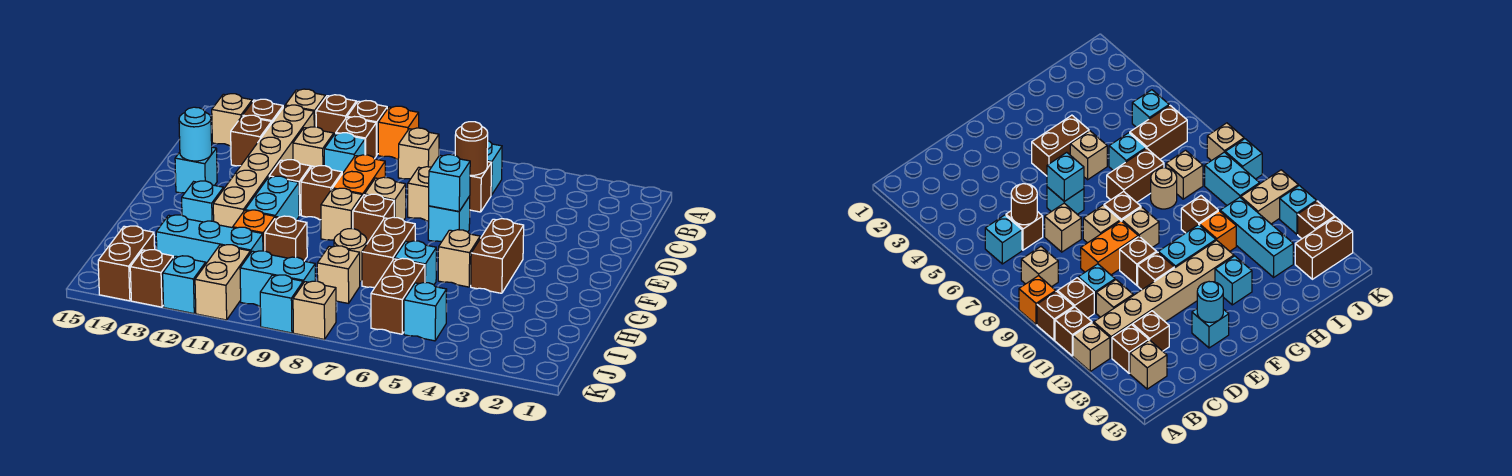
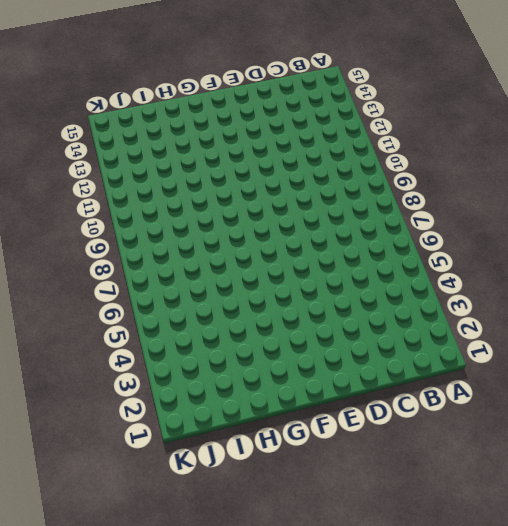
none -> orange brick A9 level 1
none -> brown brick A10 level 1
none -> brown brick A11 level 1
none -> tan brick A12 level 1

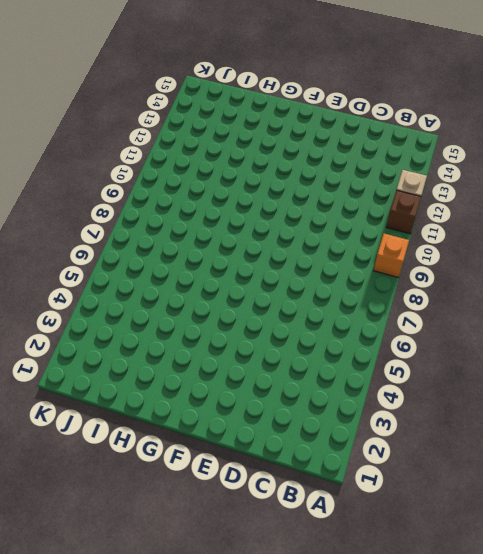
none -> brown brick A10 level 1
none -> cyan brick B6 level 1
none -> tan brick B8 level 1
none -> brown brick B10 level 1

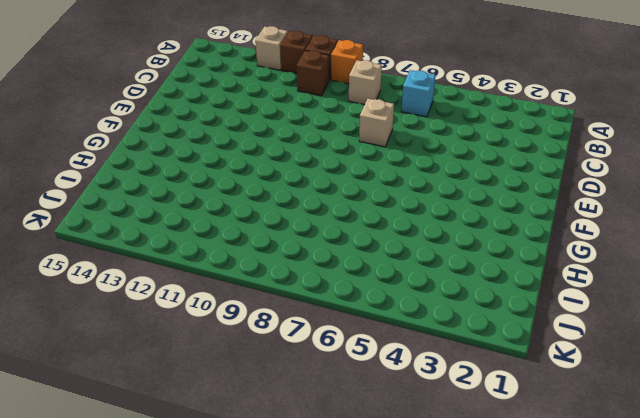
none -> tan brick B12:G12 level 1
none -> brown brick B13 level 1
none -> tan brick B14 level 1
none -> brown brick C6 level 1

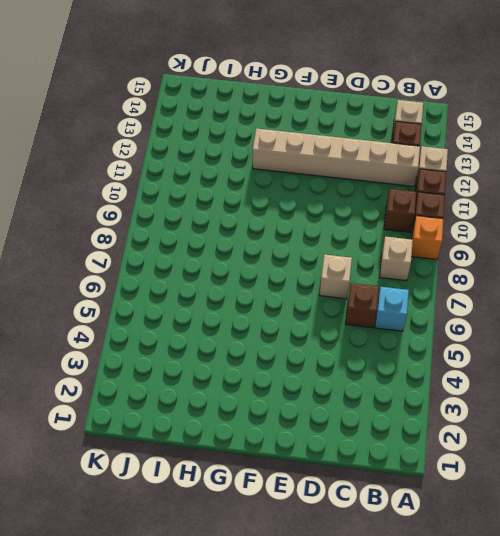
none -> cyan brick C10 level 1
none -> tan brick C11 level 1
none -> brown brick C13 level 1
none -> orange brick D9:E9 level 1

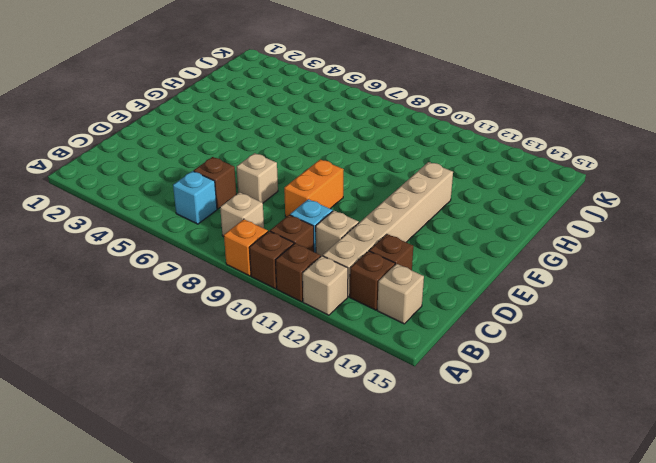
none -> cyan brick E6 level 1
none -> tan brick E8 level 1
none -> brown brick E10 level 1
none -> brown brick E11 level 1

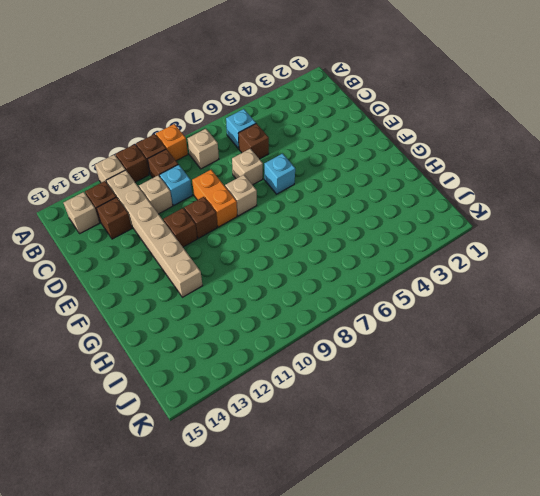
none -> cyan brick E14 level 1
none -> brown brick F4:G4 level 1
none -> brown brick F8 level 1
none -> tan brick F9 level 1

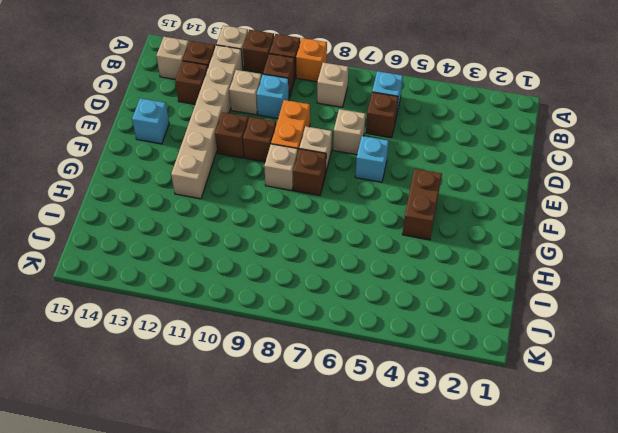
none -> cyan brick F11:G11 level 1
none -> tan brick G5 level 1
none -> brown brick G7:H7 level 1
none -> cyan brick G13 level 1

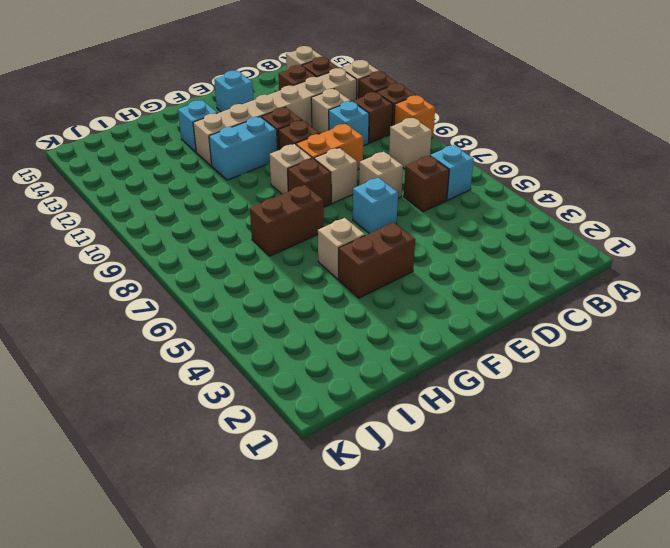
none -> cyan brick H6 level 1
none -> tan round brick H8 level 1
none -> brown brick H10 level 1
none -> orange brick H11 level 1

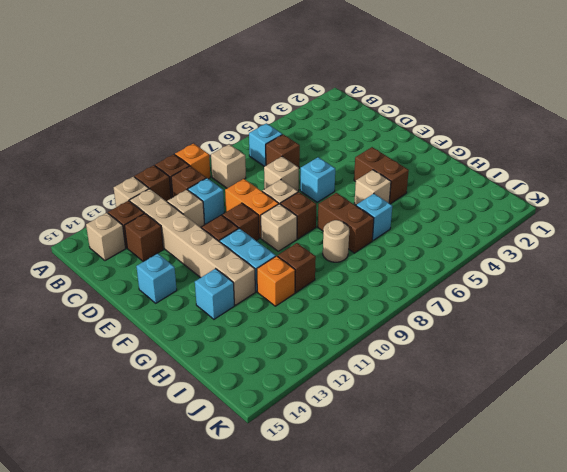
none -> brown brick I6:J6 level 1
none -> tan brick I8 level 1
none -> cyan brick I11:I13 level 1
none -> cyan brick J5 level 1

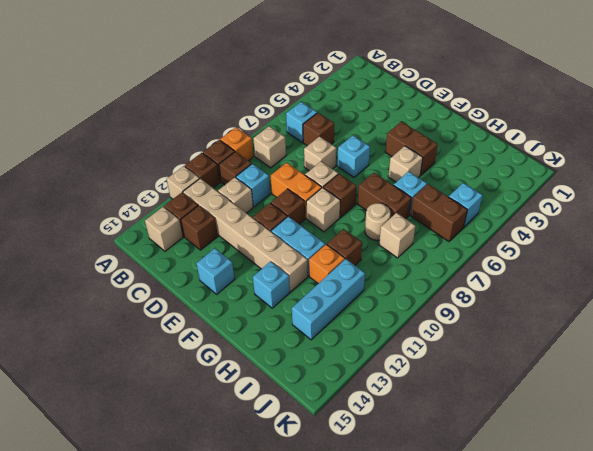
none -> cyan brick J9:J10 level 1
none -> tan brick J11:K11 level 1
none -> brown brick J14:K14 level 1
none -> tan brick K8 level 1

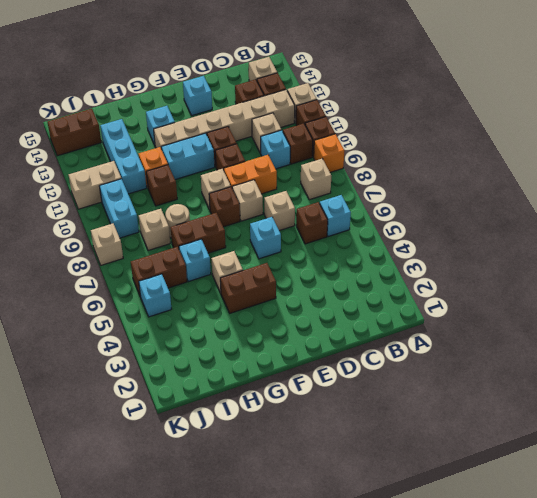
none -> cyan brick K9 level 1
none -> cyan brick K12 level 1
none -> brown brick K13 level 1
none -> brown round brick C6 level 2

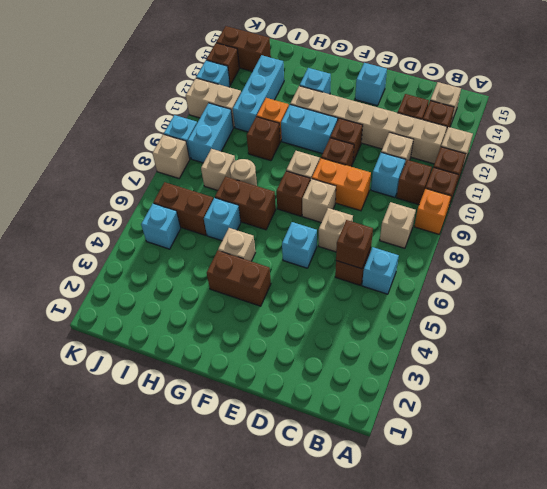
brown brick C6 level 2 -> brown round brick C6 level 2
none -> cyan brick E6 level 2
none -> cyan round brick E14 level 2

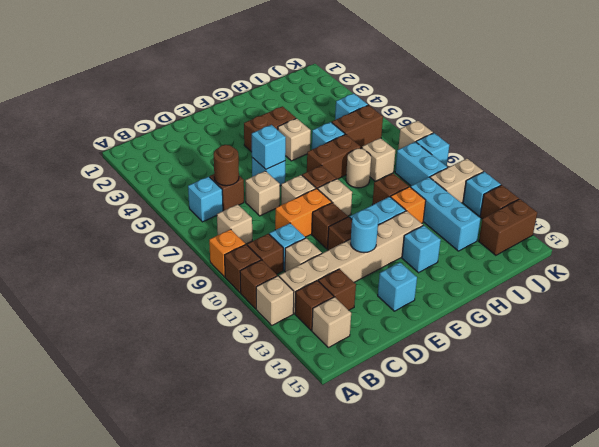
cyan round brick E12 level 2 -> cyan round brick E14 level 2

